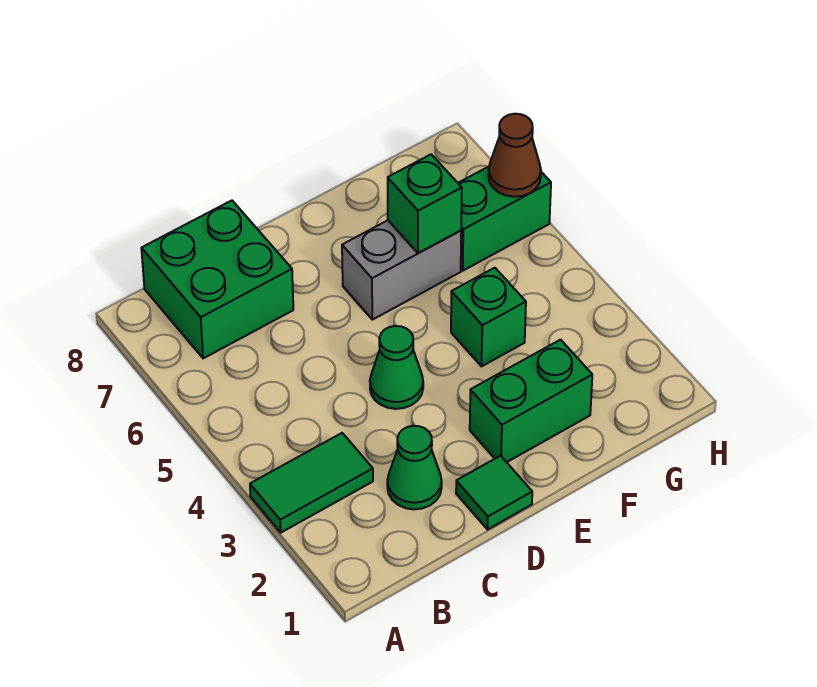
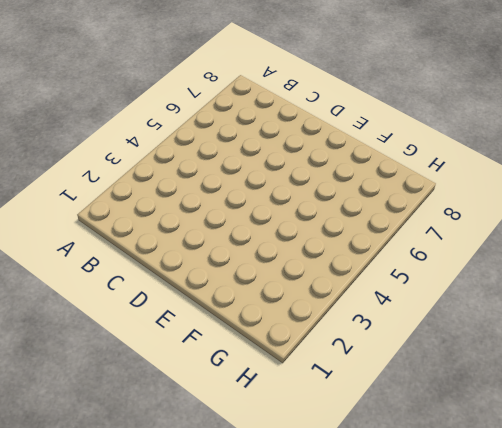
none -> green tile A3:B3 level 1
none -> green brick B7:C8 level 1

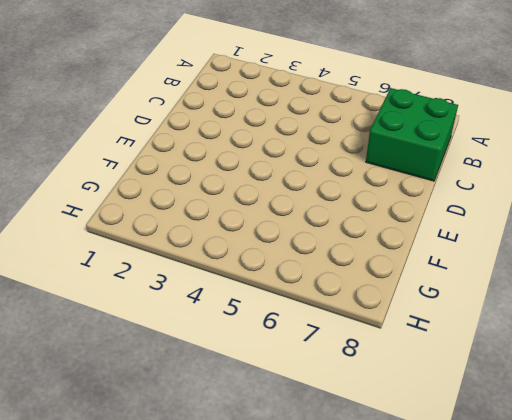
none -> green tile A3:B3 level 1
none -> green cone C2 level 1

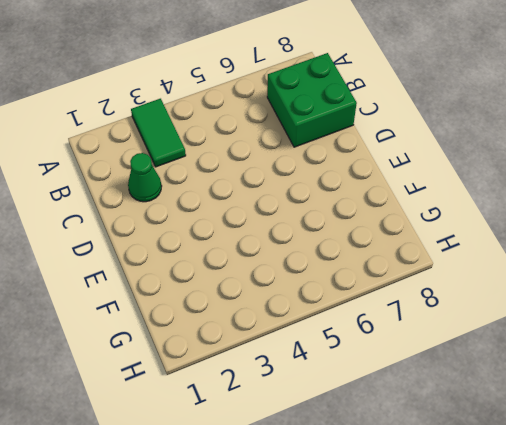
none -> green tile D1 level 1
none -> green cone D4 level 1

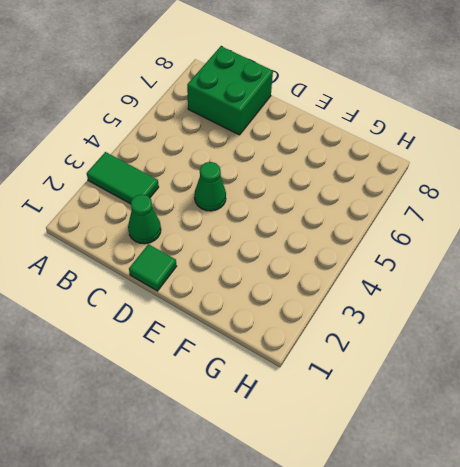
none -> green brick E2:F2 level 1
none -> grey brick E6:F6 level 1

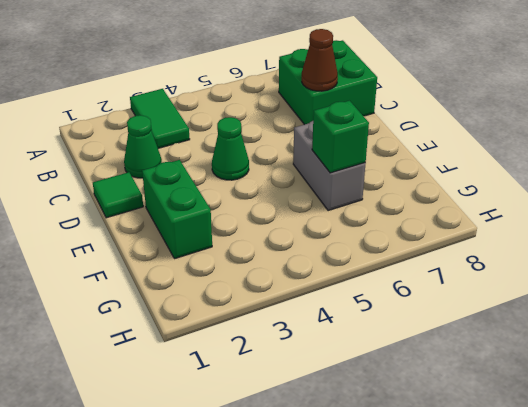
brown cone C7 level 2 -> brown cone H6 level 2
none -> green brick F4 level 1
none -> green brick G6:H6 level 1

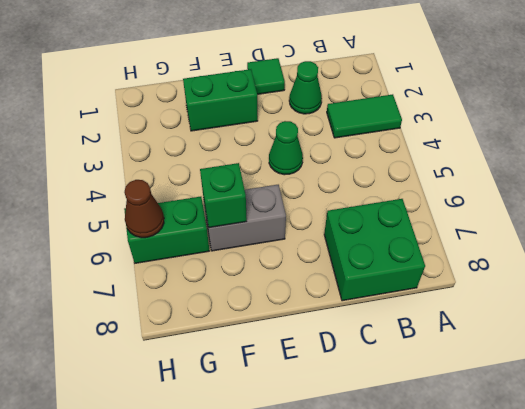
none -> green brick F4 level 1

